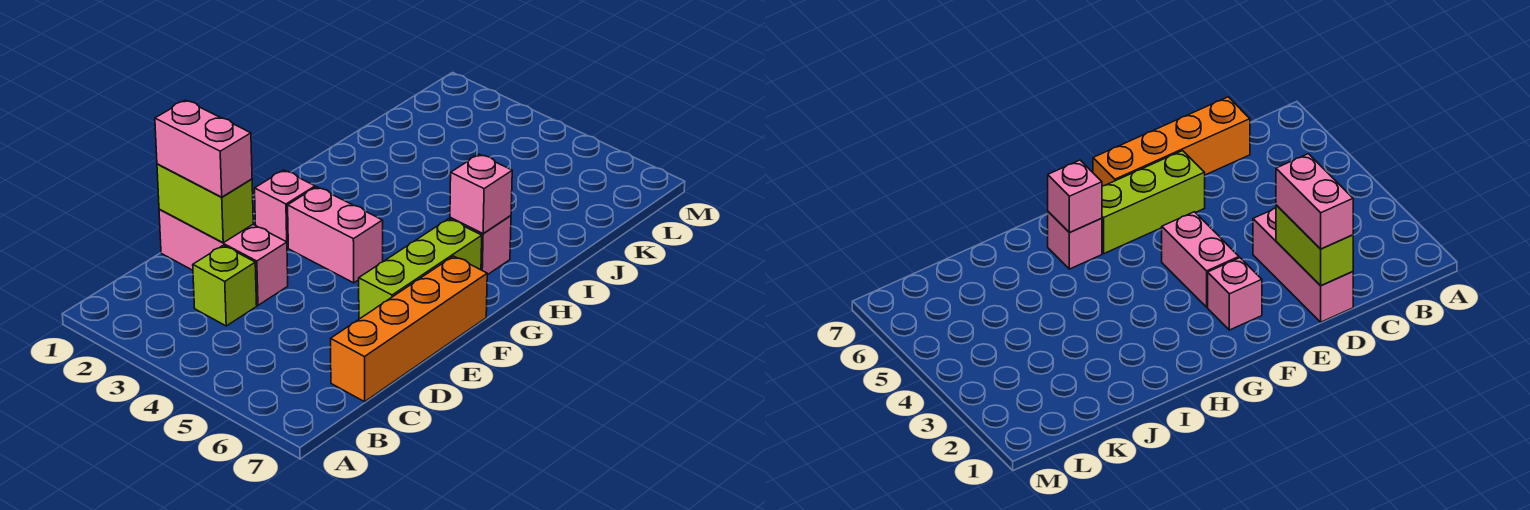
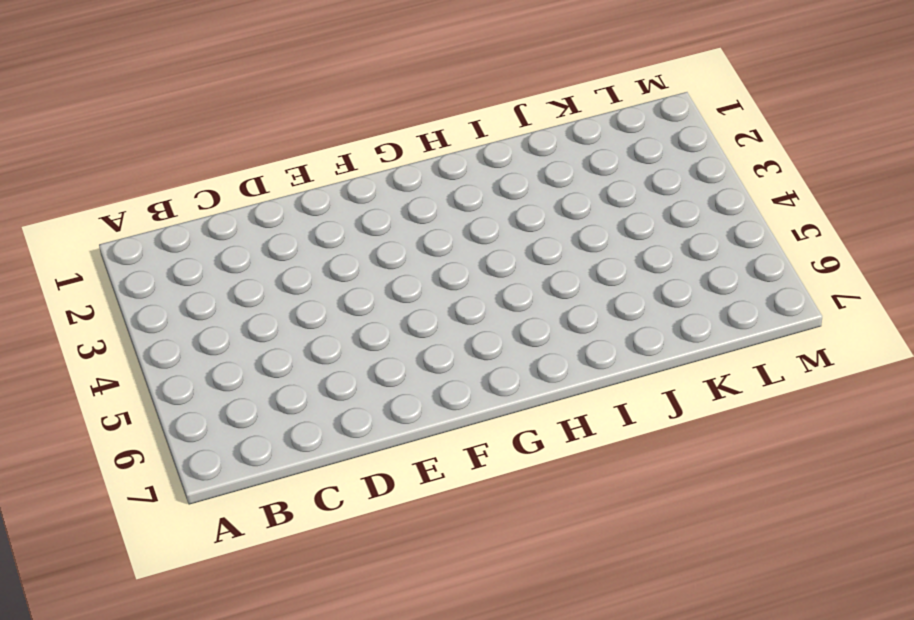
none -> lime brick C3 level 1
none -> orange brick C7:F7 level 1

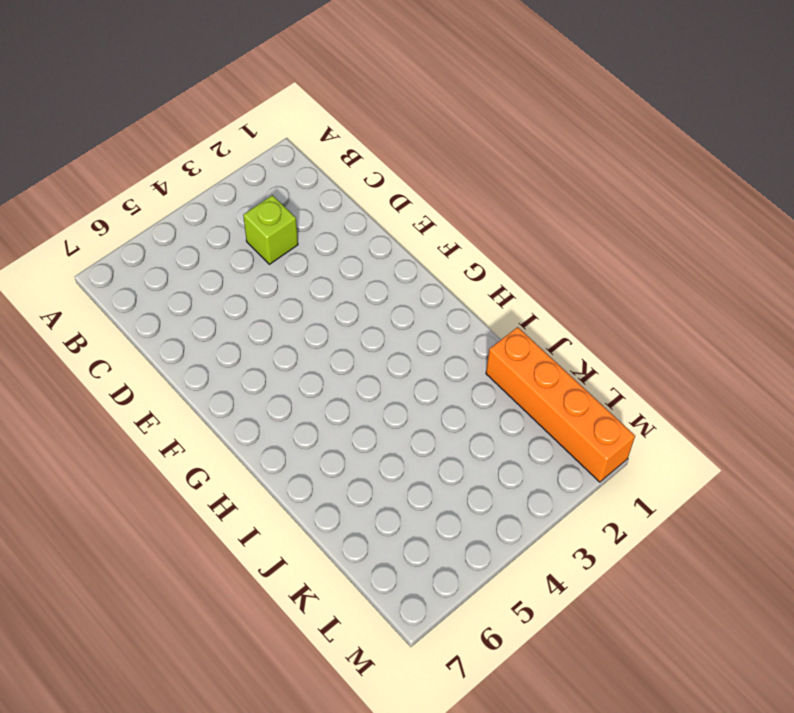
orange brick J1:M1 level 1 -> orange brick C7:F7 level 1
none -> pink brick D1:D3 level 1
none -> lime brick E6:G6 level 1

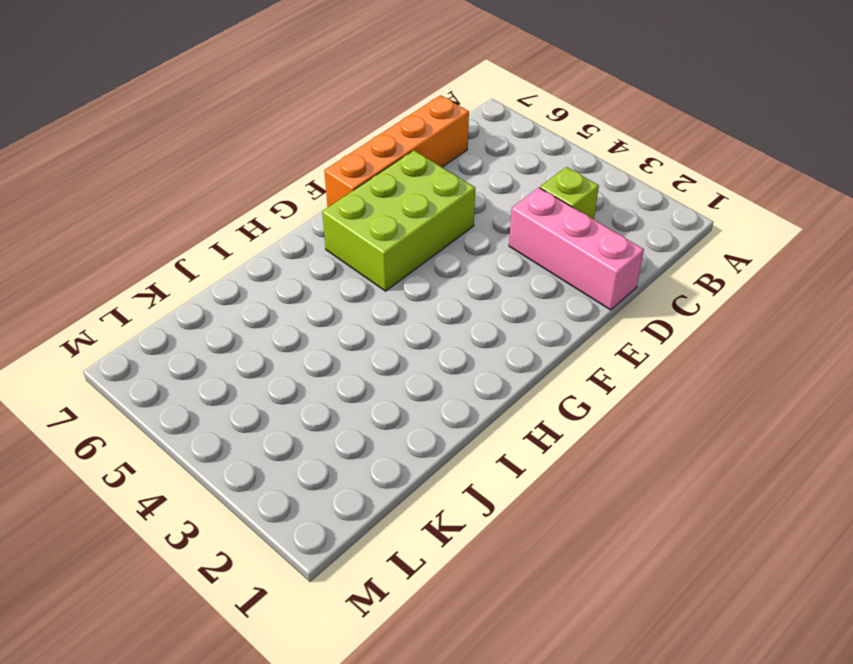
lime brick E5:G6 level 1 -> lime brick E6:G6 level 1
none -> pink brick F2 level 1
none -> pink brick F3:F4 level 1

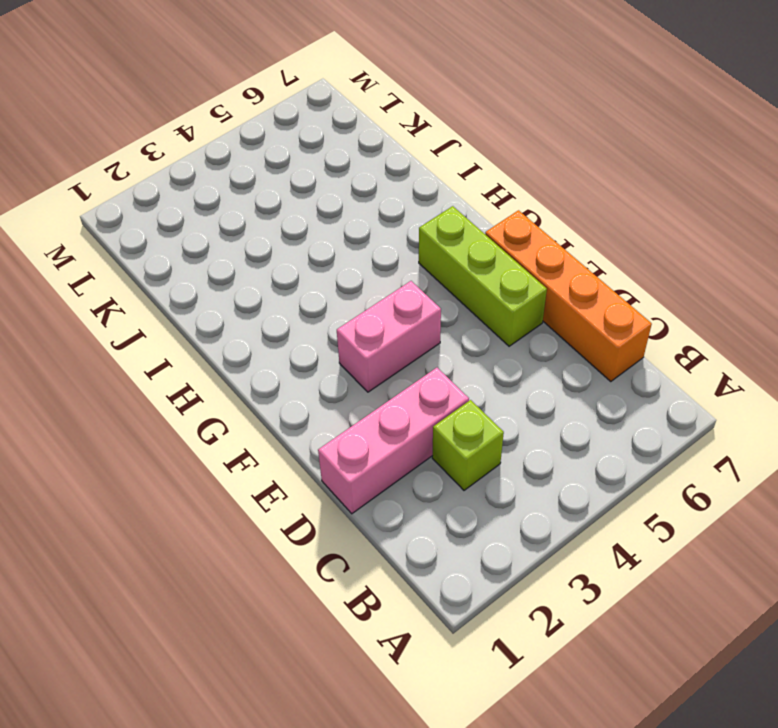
none -> pink brick F2 level 1
none -> pink brick H6 level 1

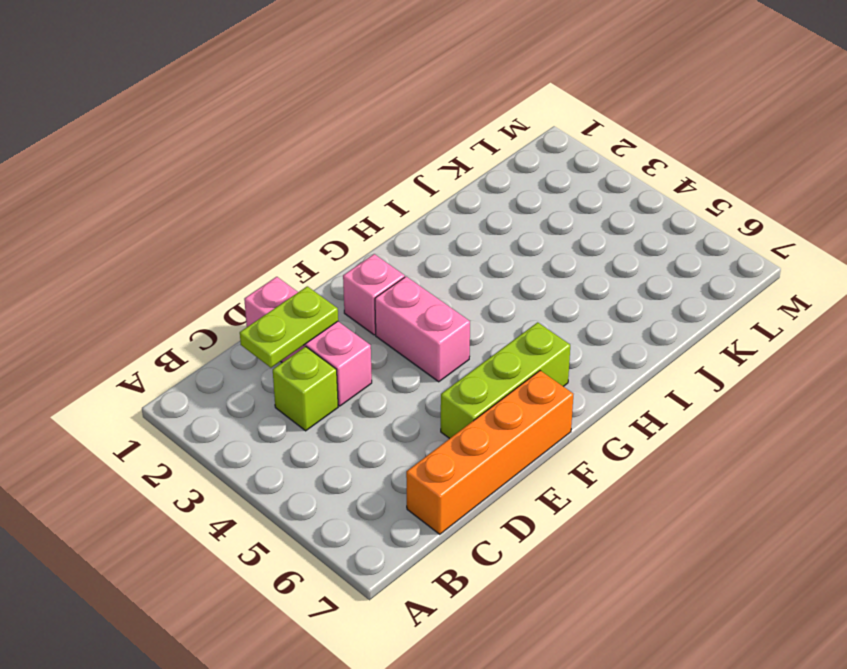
lime plate C2:D2 level 2 -> lime brick D1:D2 level 2
none -> pink brick H6 level 1
none -> pink brick H6 level 2

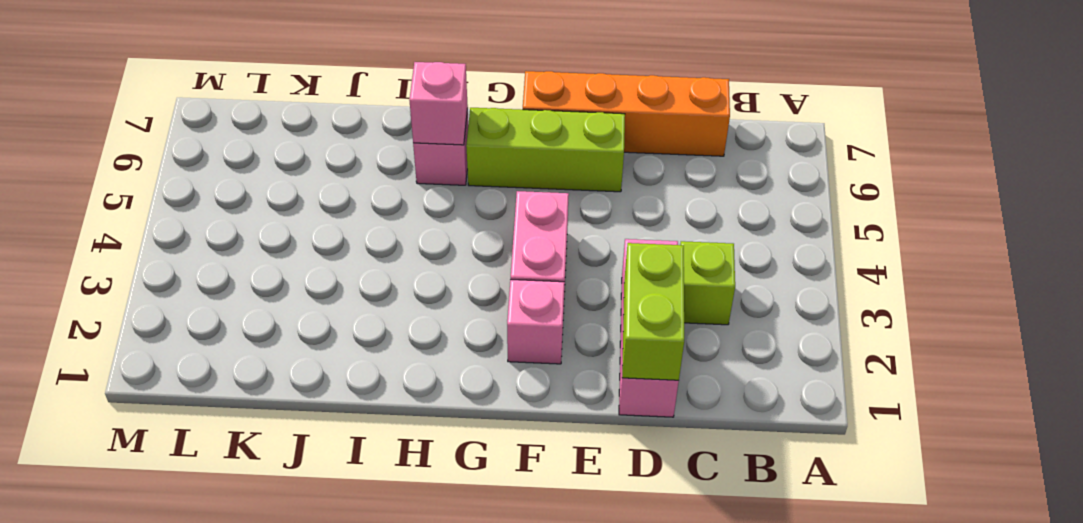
none -> pink brick D1:D2 level 3

